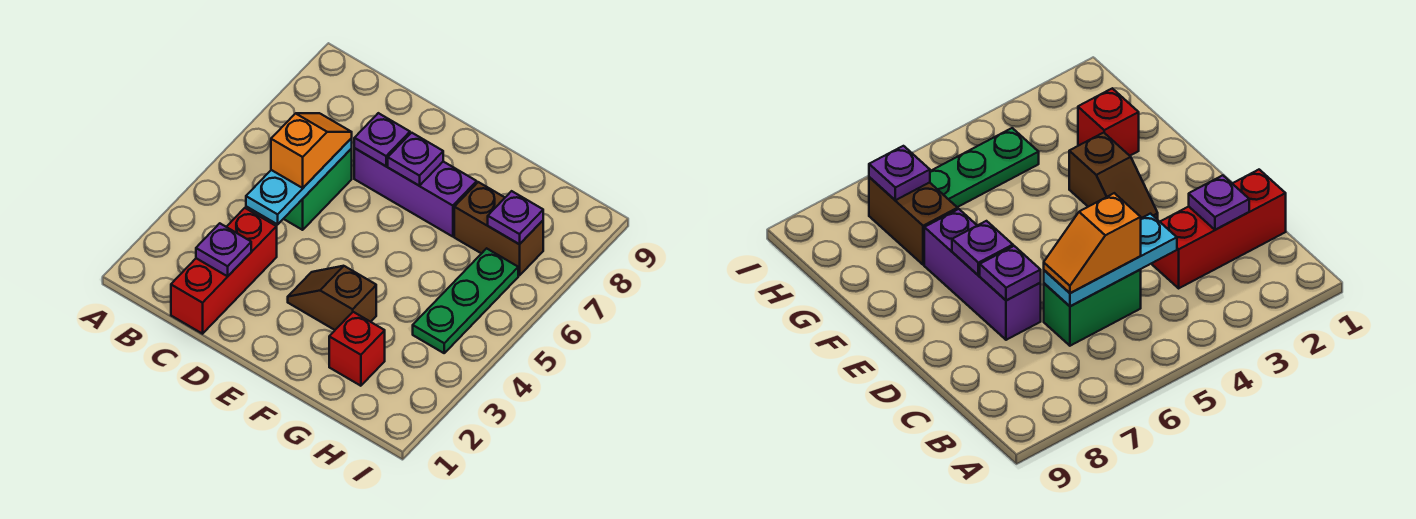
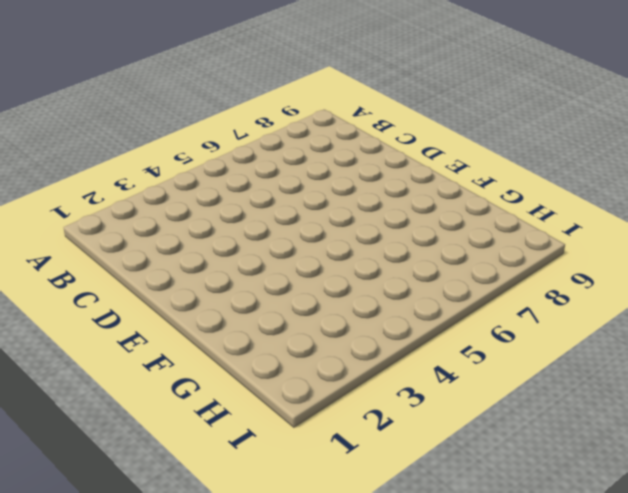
none -> red brick C1:C3 level 1
none -> green brick C5:C6 level 1
none -> purple brick D7:F7 level 1

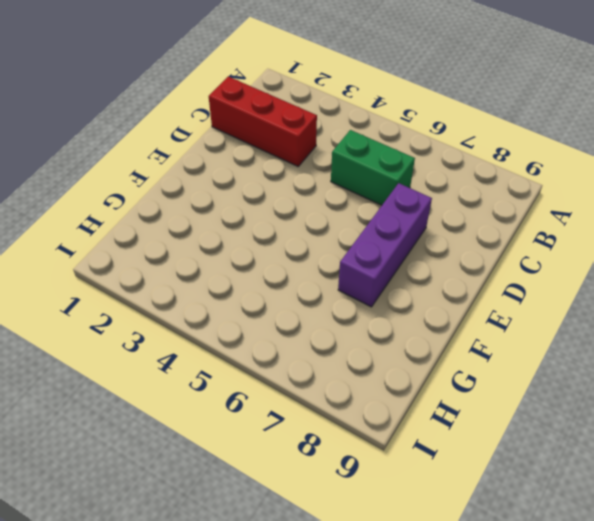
none -> brown slope E3:F3 level 1 top F
none -> red brick G2 level 1
none -> brown brick G7:H7 level 1

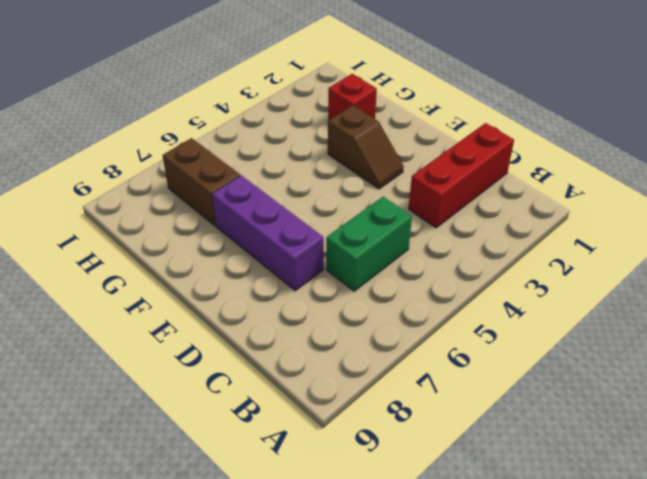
none -> green plate H4:H6 level 1
none -> purple plate C2 level 2
none -> cyan plate C4:C6 level 2

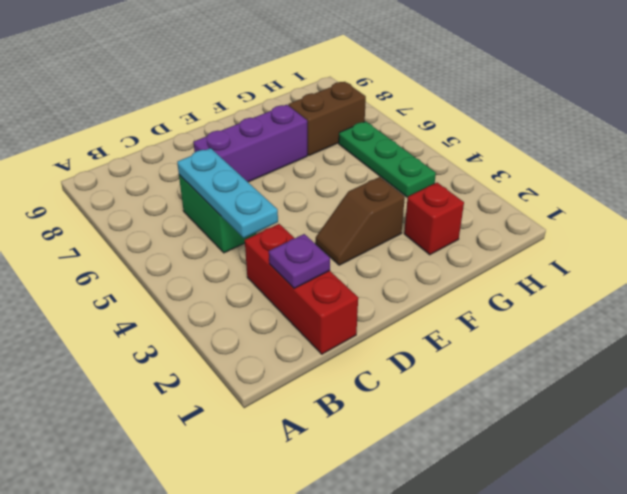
none -> purple plate D7 level 2
none -> purple plate E7 level 2
none -> purple plate H7 level 2

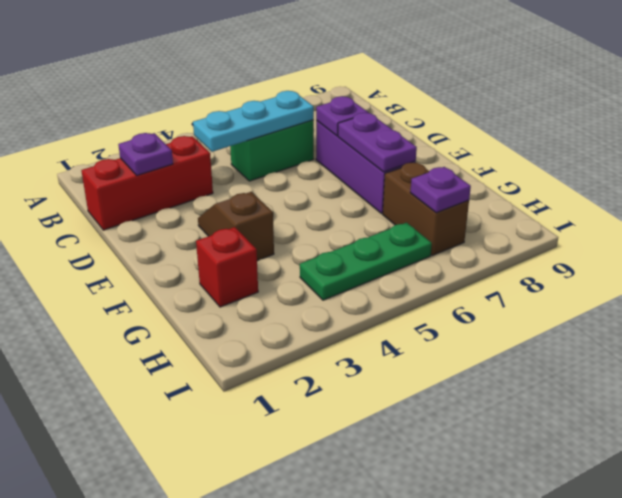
purple plate E7:F7 level 2 -> purple plate E7 level 2
none -> orange slope C5:C6 level 3 top 5

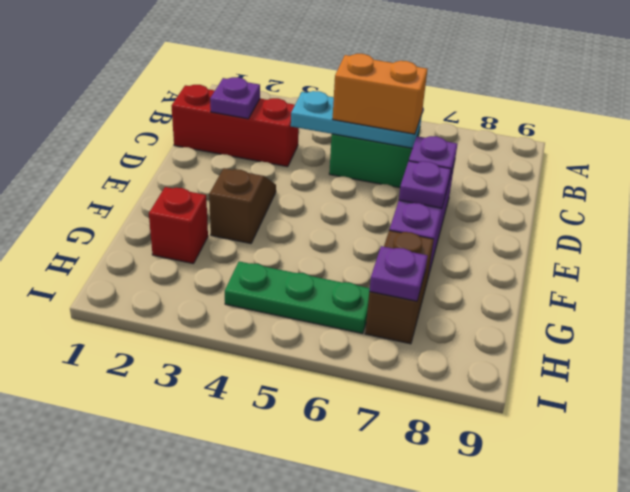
orange brick C5:C6 level 3 -> orange slope C5:C6 level 3 top 5

